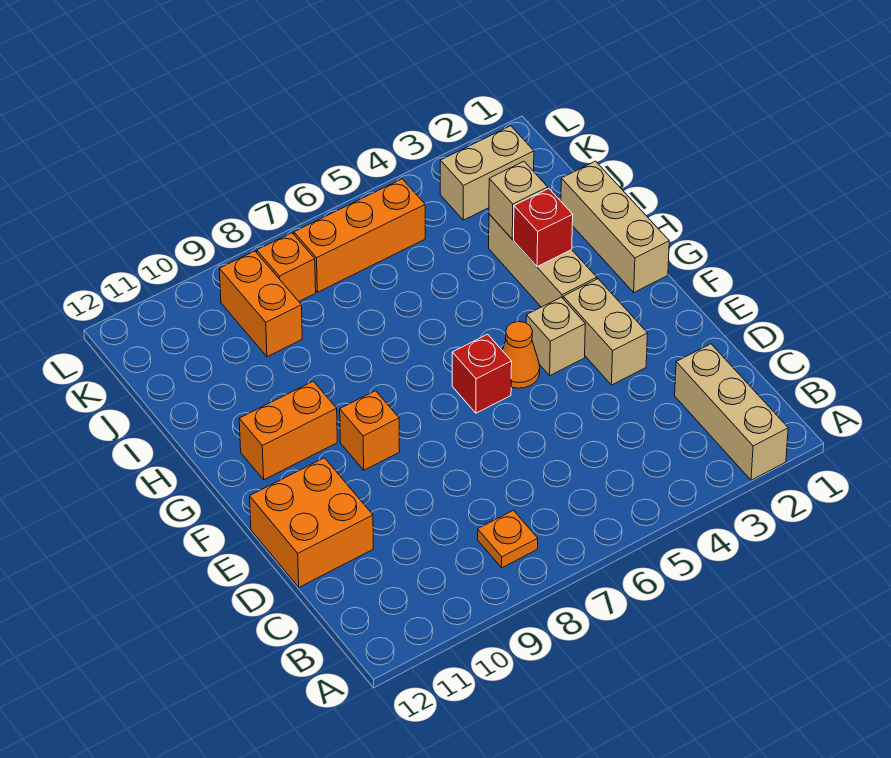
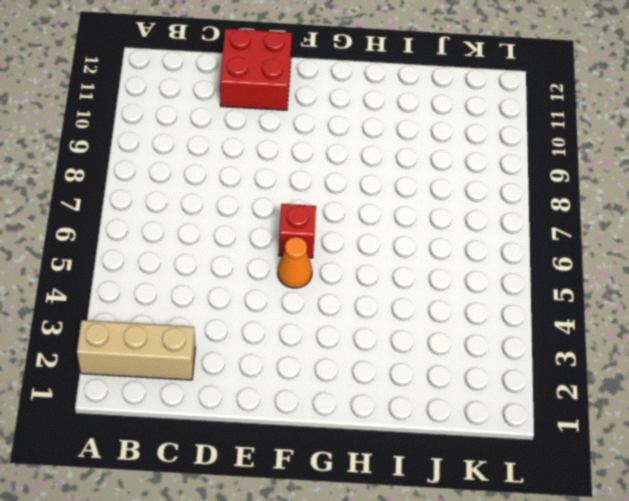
red brick D11:E12 level 1 -> orange brick D11:E12 level 1
none -> orange plate B8 level 1
none -> tan brick E3:F3 level 1
none -> tan brick F4 level 1

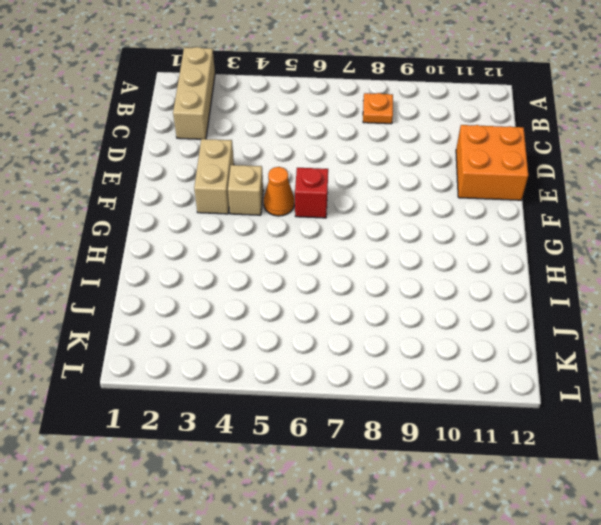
none -> orange brick F9 level 1
none -> tan brick G1:I1 level 1
none -> tan brick G3:I3 level 1

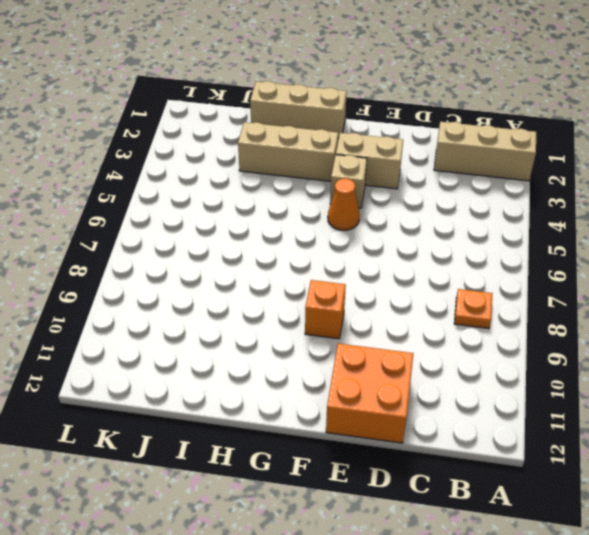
none -> red brick F6 level 1
none -> orange brick G10:G11 level 1
none -> orange brick J9:K9 level 1

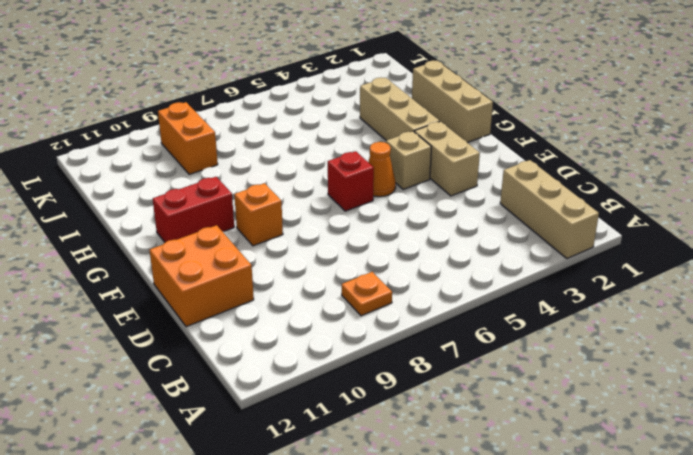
red brick G10:G11 level 1 -> orange brick G10:G11 level 1
none -> tan brick K2:K3 level 1
none -> orange brick K5:K7 level 1
none -> orange brick K8 level 1

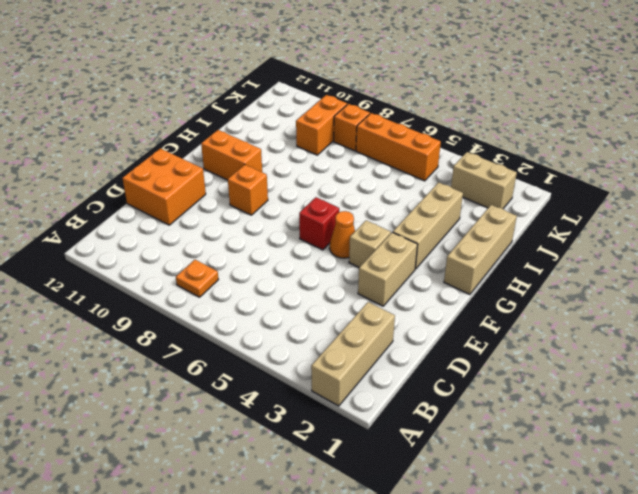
none -> red brick H3 level 2
none -> tan brick I3 level 2

